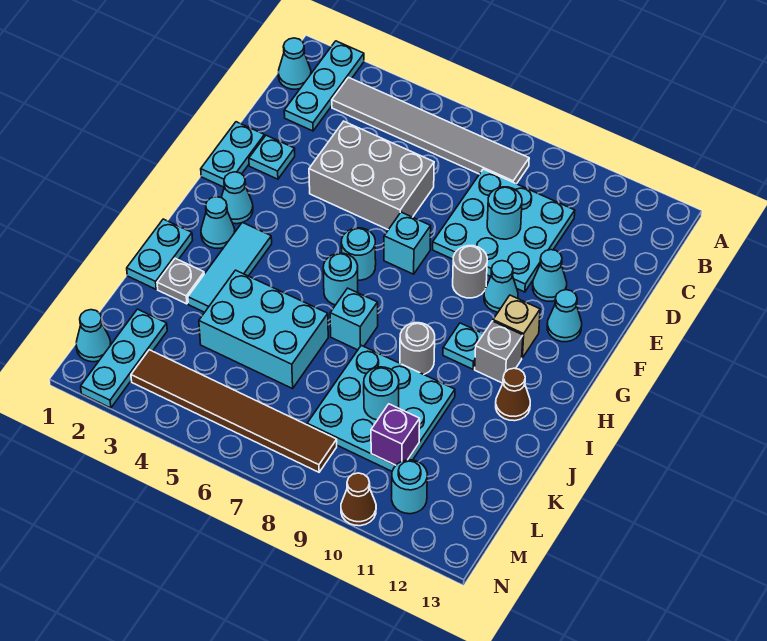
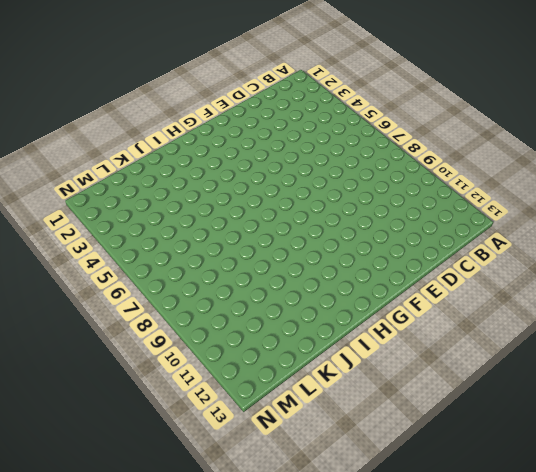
none -> cyan plate A2:C2 level 1
none -> cyan cone B1 level 1
none -> grey tile B3:B8 level 1
none -> cyan plate C8:E10 level 1

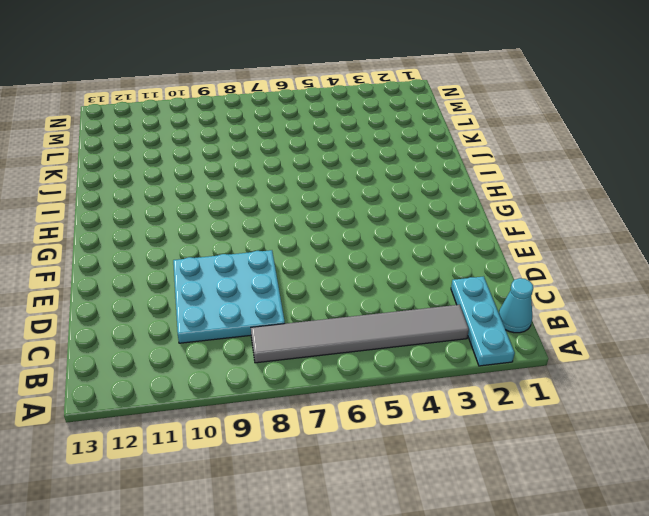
none -> grey brick D4:E6 level 1
none -> cyan plate E1:F1 level 1
none -> cyan plate E2 level 1
none -> cyan cone E11 level 1

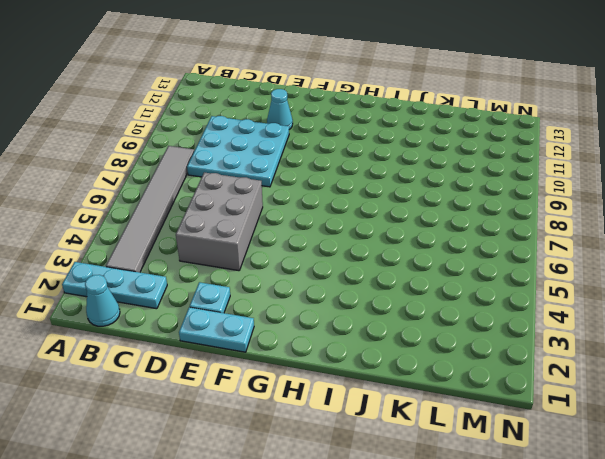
none -> cyan brick F7 level 1
none -> grey round brick F9 level 1
none -> cyan cone F10 level 1
none -> cyan cone F12 level 1

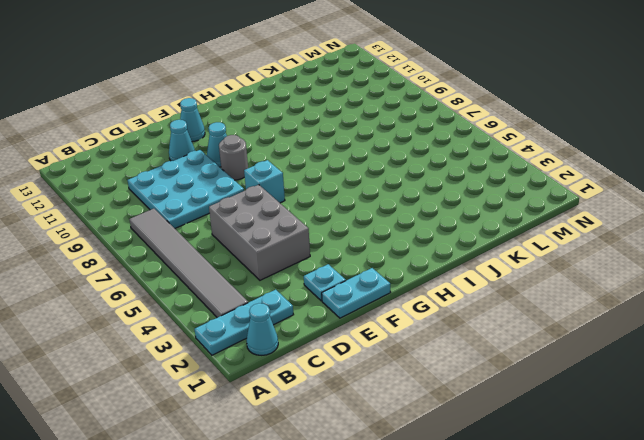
none -> cyan cone G2 level 1
none -> cyan round brick G6 level 1
none -> tan brick G11 level 1
none -> cyan cone H2 level 1

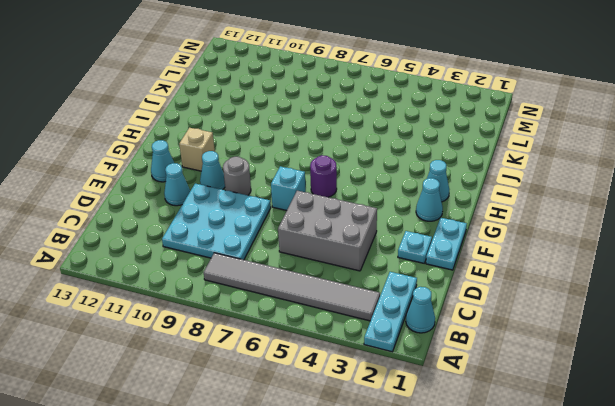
purple round brick G6 level 1 -> cyan round brick G6 level 1
none -> cyan tile H3:J3 level 1
none -> cyan round brick H6 level 1
none -> cyan plate H10 level 1
none -> grey brick H11 level 1

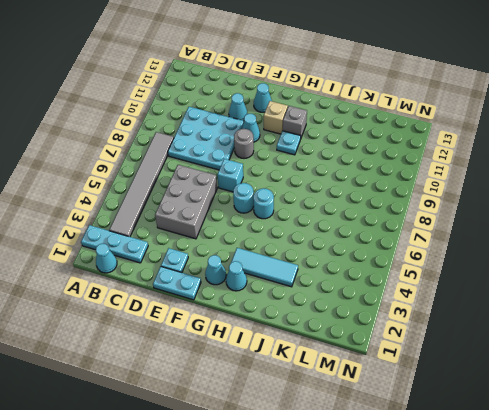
none -> cyan plate I1:J1 level 1
none -> cyan brick I7 level 1
none -> grey round brick I9 level 1
none -> brown cone I12 level 1

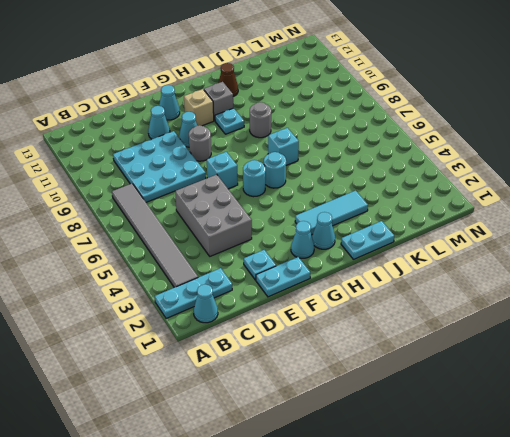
none -> grey plate J2 level 1
none -> cyan brick J4:K6 level 1
none -> cyan plate J8:L10 level 1
none -> cyan plate L2:N2 level 1

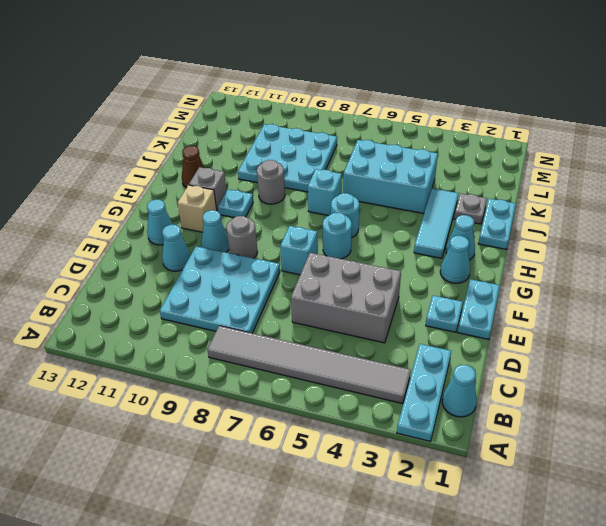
none -> cyan plate L2:N2 level 1
none -> cyan cone M1 level 1
none -> brown tile M3:M8 level 1
none -> cyan round brick M11 level 1

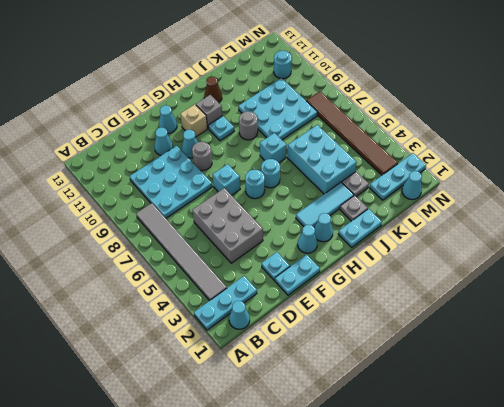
grey plate K3 level 1 -> none
none -> brown cone N10 level 1
none -> cyan round brick D9 level 2
none -> cyan round brick K9 level 2
none -> purple brick L10 level 2

